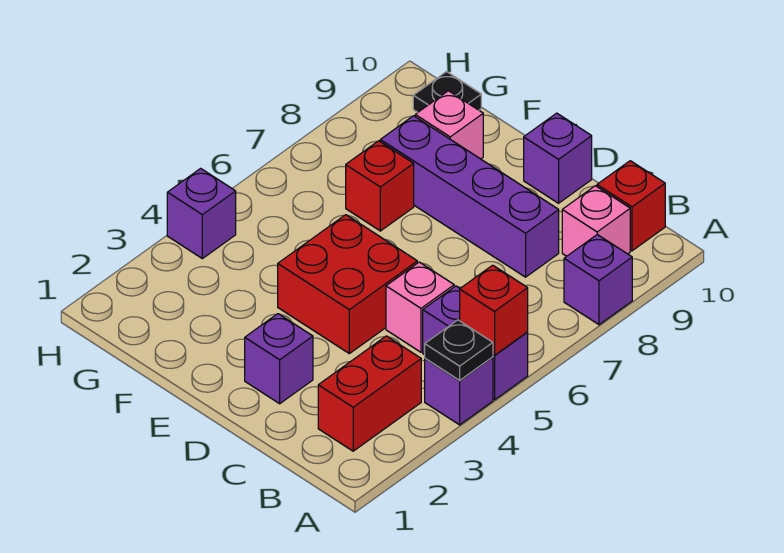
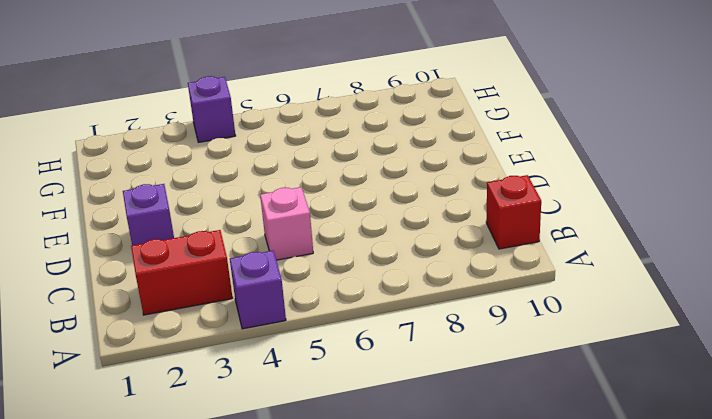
none -> purple brick A5:B5 level 1
none -> purple brick A8 level 1
none -> pink brick B9 level 1

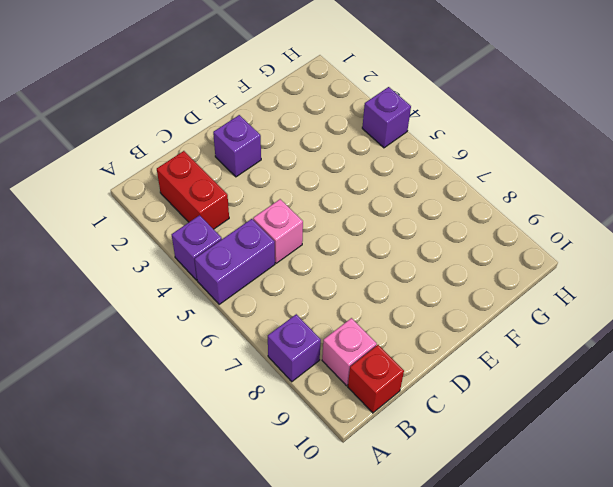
none -> purple brick C8:F8 level 1
none -> red brick D4:E5 level 1
none -> purple brick D10 level 1

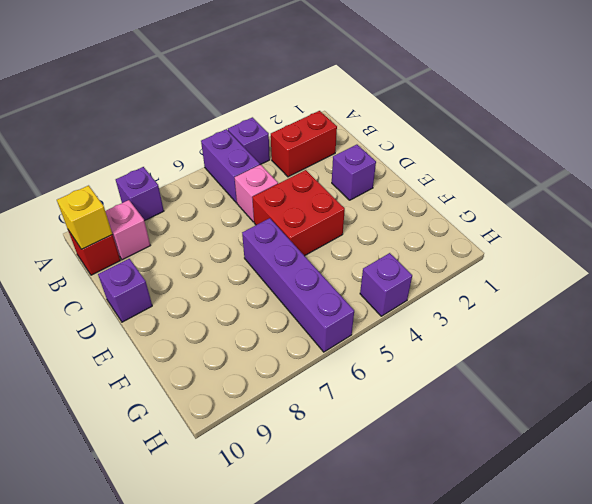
yellow brick B10 level 2 -> none
purple brick E6:H6 level 1 -> purple brick C8:F8 level 1
none -> red brick F7 level 1
none -> pink brick F9 level 1
none -> black plate G10 level 1

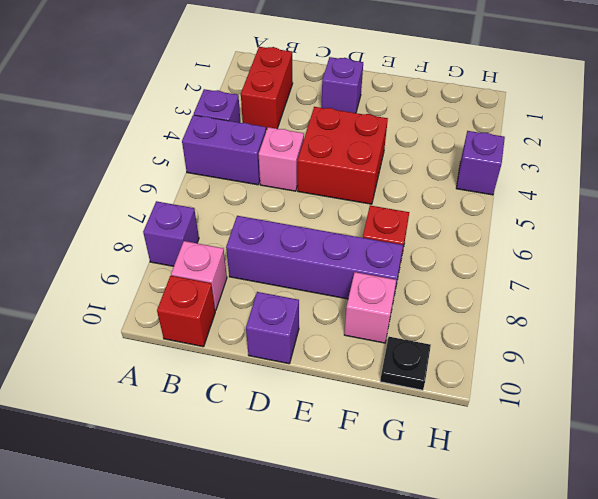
none -> black plate A4 level 2
none -> red brick A5 level 2

